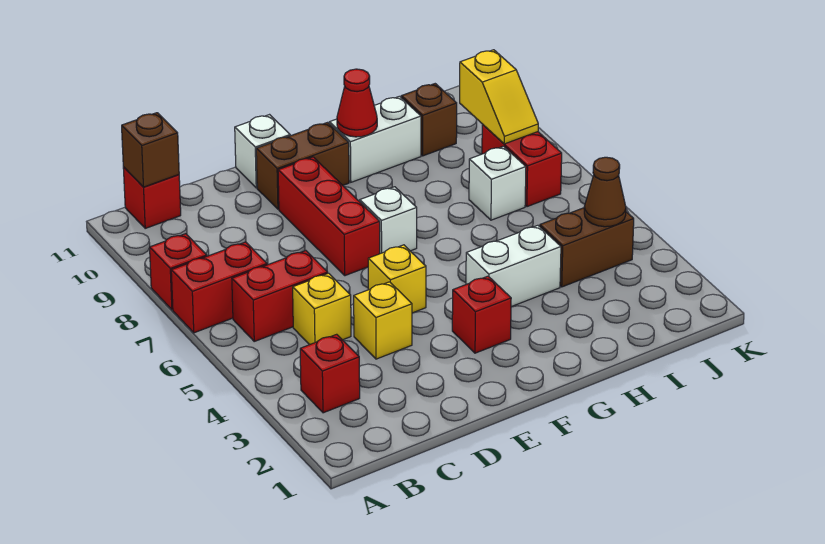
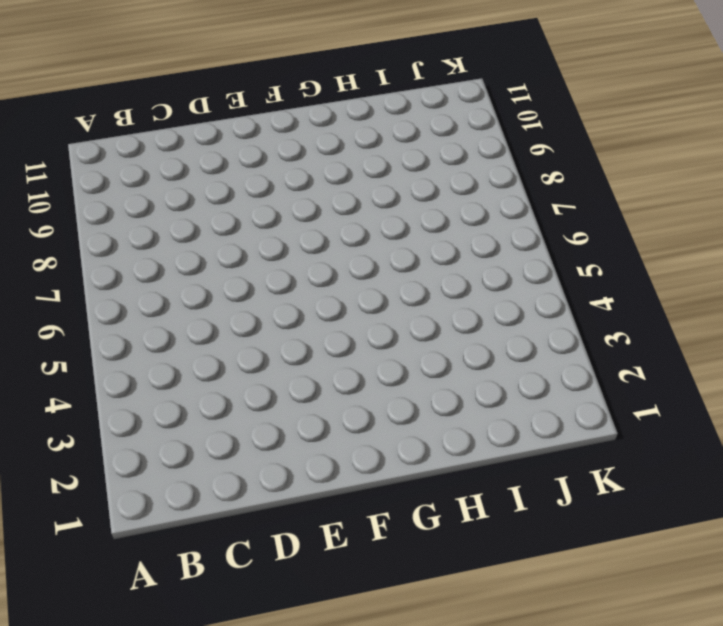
none -> red brick A7:B7 level 1
none -> red brick A8 level 1
none -> red brick B3 level 1

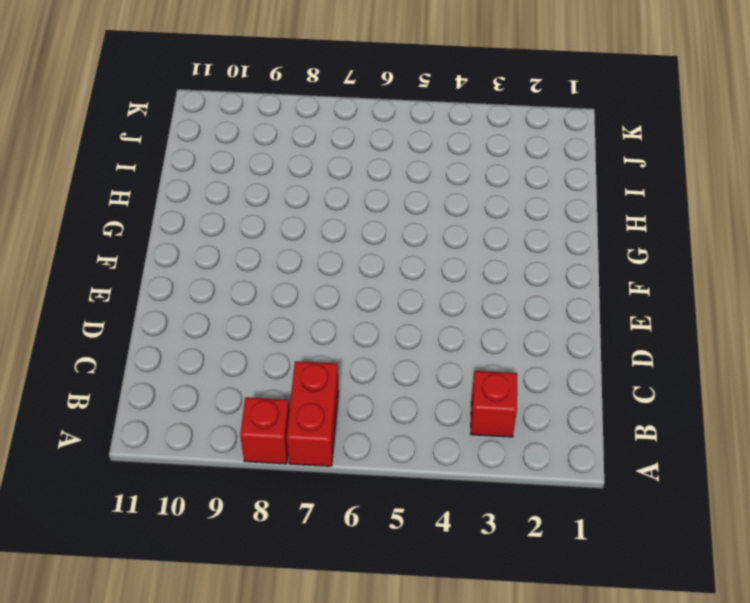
none -> red brick B6:C6 level 1
none -> red brick B11 level 1
none -> yellow brick C5 level 1

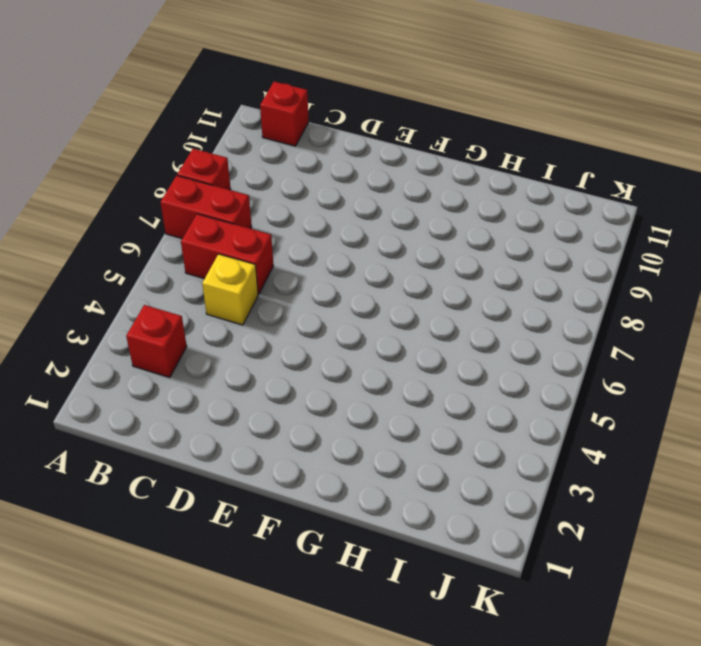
none -> yellow brick D4 level 1
none -> yellow brick E5 level 1
none -> red brick E7:E9 level 1

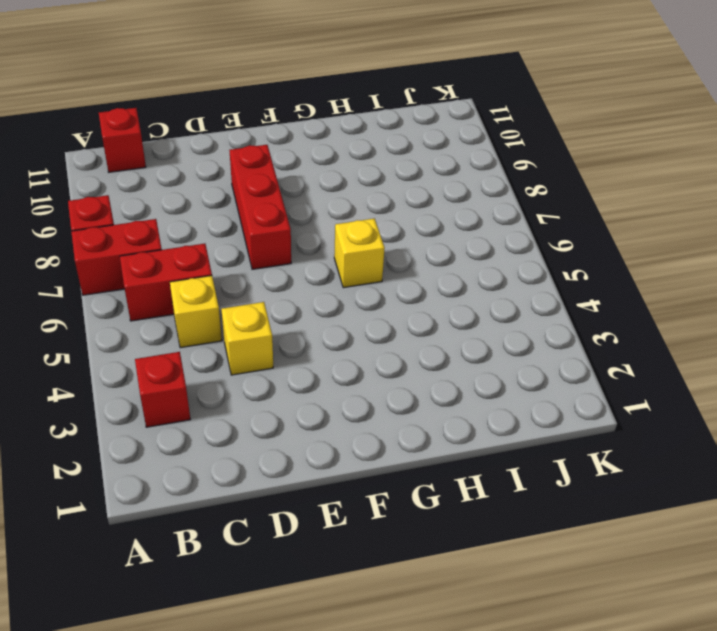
yellow brick G6 level 1 -> yellow brick E5 level 1
none -> brown brick E10:F10 level 1
none -> white brick E11 level 1
none -> red brick F3 level 1

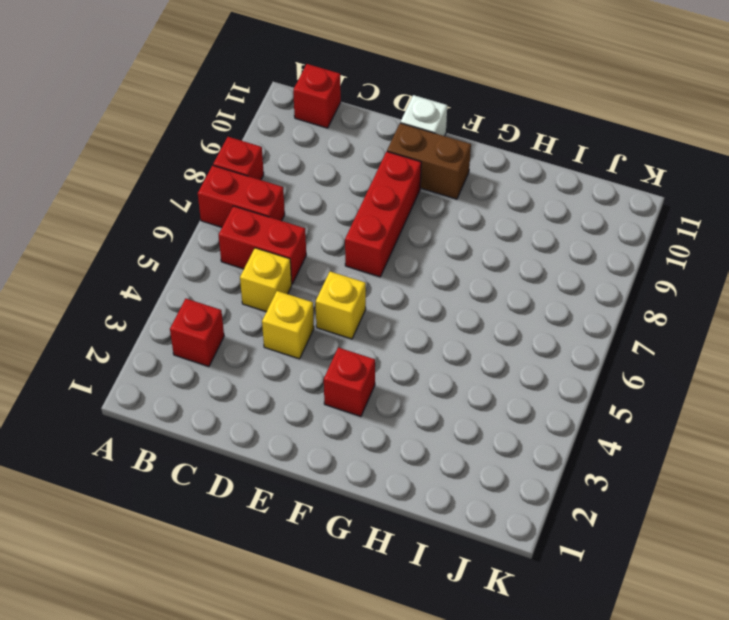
none -> white brick F7 level 1
none -> white brick G4:H4 level 1
none -> white brick G10:H10 level 1

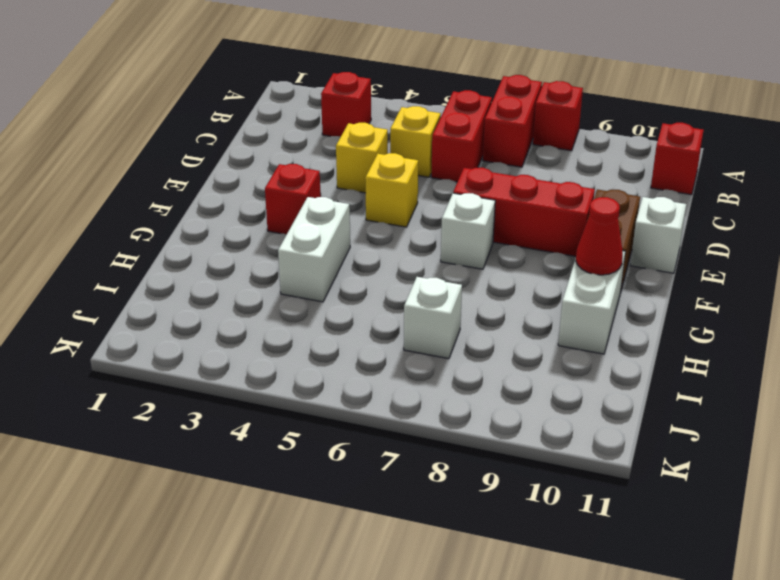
none -> brown brick I4:J4 level 1
none -> brown brick I10 level 1
none -> red brick J7:J8 level 1

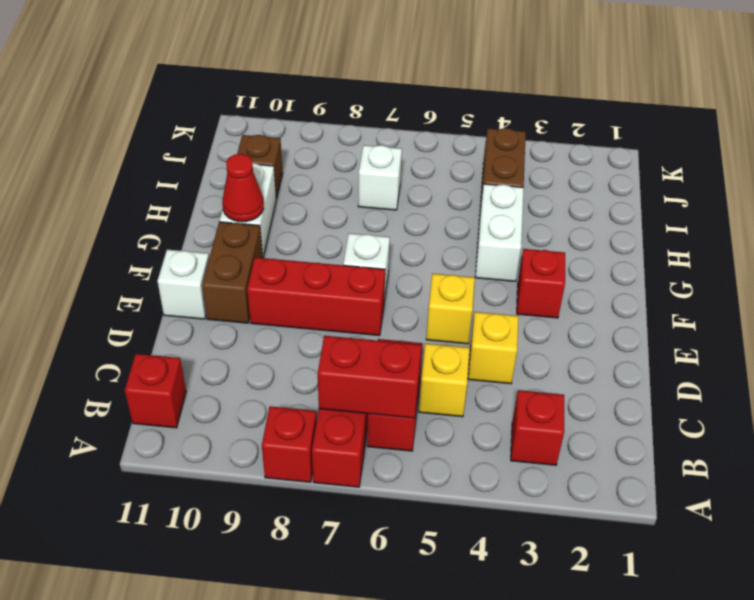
red brick B6:B7 level 2 -> red brick J7:J8 level 1
none -> brown brick B11 level 2
none -> brown cone J4 level 2
none -> yellow slope J8:J9 level 2 top 9

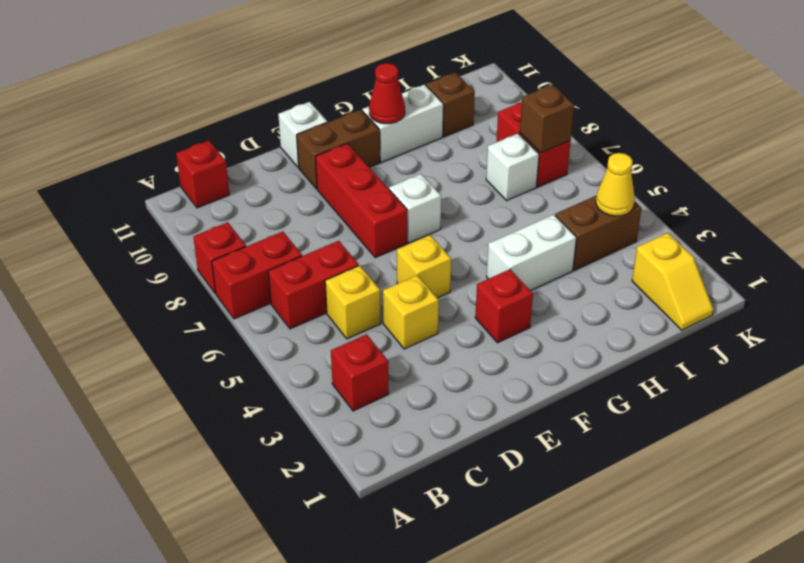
yellow slope J1:J2 level 1 top 2 -> yellow slope J8:J9 level 2 top 9
yellow cone J4 level 2 -> brown cone J4 level 2
brown brick J7 level 2 -> brown brick B11 level 2

